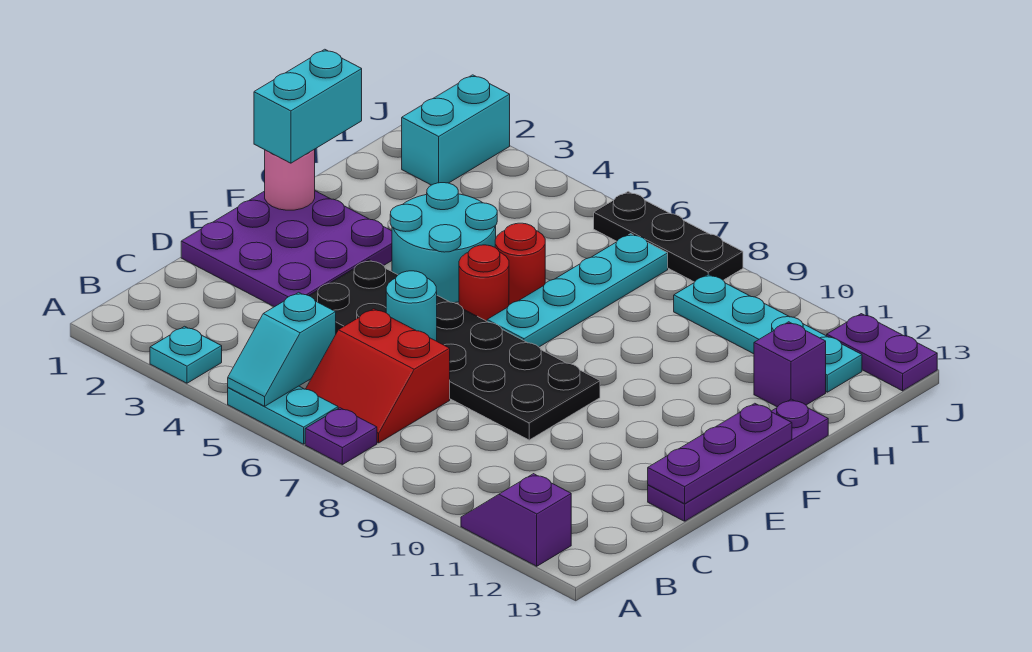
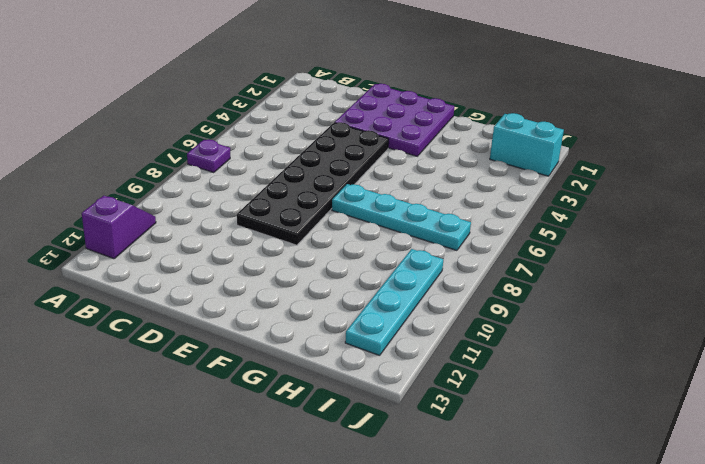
none -> cyan plate A3 level 1
none -> cyan plate A5:A6 level 1
none -> red slope B6:C7 level 1 top C

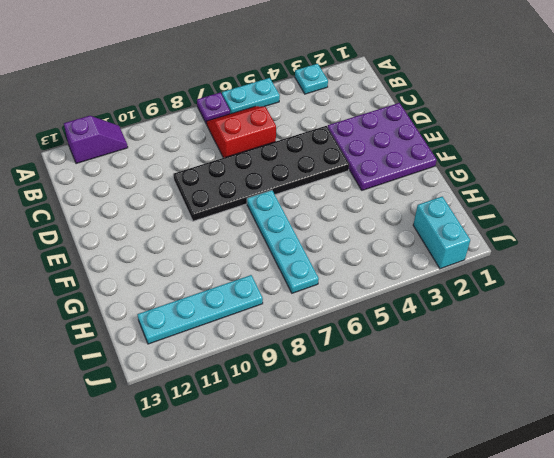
none -> purple plate D13:G13 level 1
none -> cyan round brick F4:G5 level 1
none -> red round brick F6 level 1

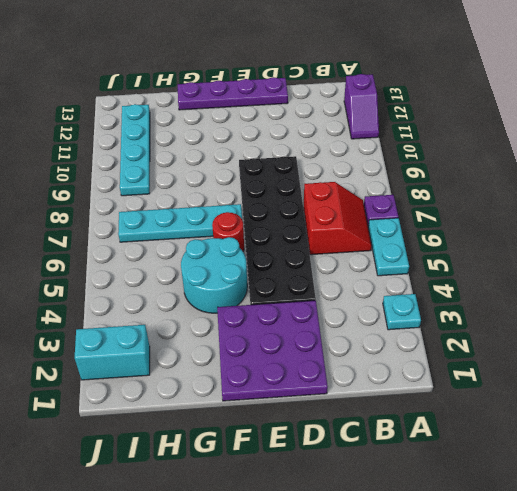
none -> red round brick G6 level 1
none -> purple brick H12 level 1
none -> black plate J6:J8 level 1

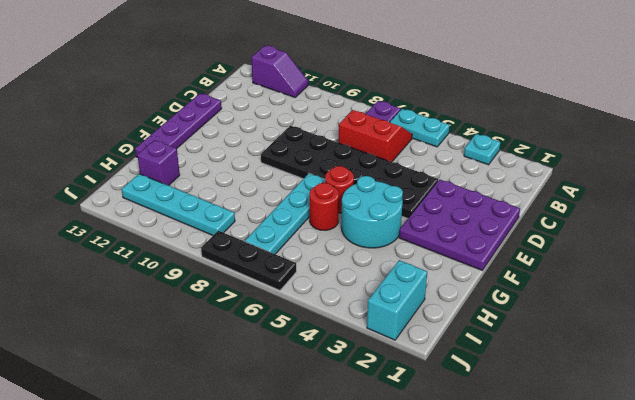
none -> purple plate J12:J13 level 1
none -> cyan slope A5:B5 level 2 top B
none -> cyan round brick D6 level 2

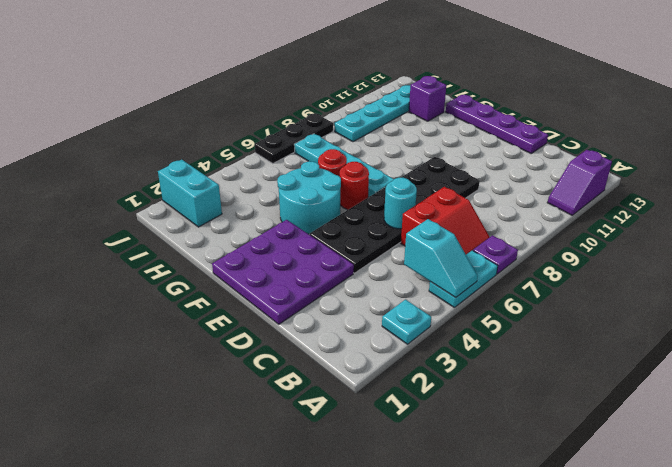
none -> purple plate J12:J13 level 1
none -> purple plate D13:F13 level 2
none -> pink round brick F1 level 2

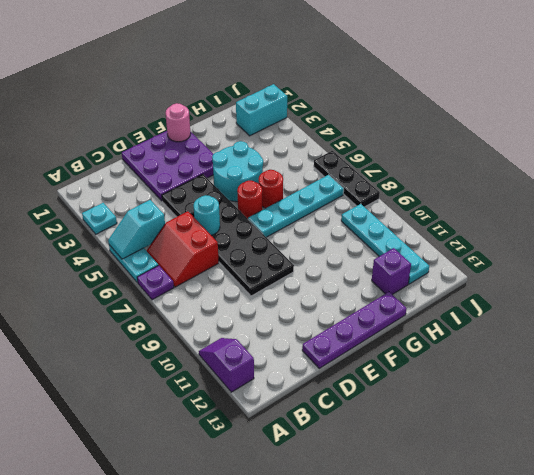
none -> purple plate J12:J13 level 1
none -> purple plate D13:F13 level 2
none -> cyan brick F1:G1 level 3

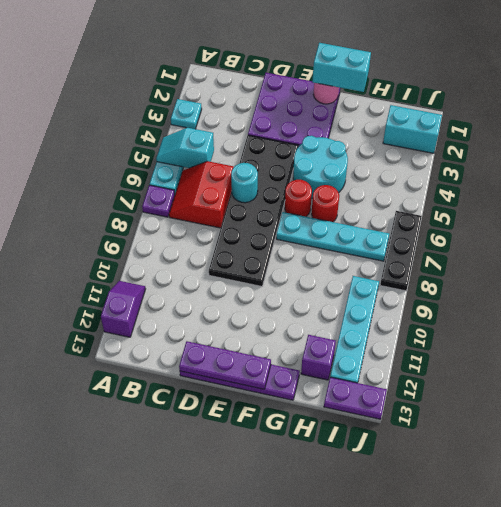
purple plate I13:J13 level 1 -> purple plate J12:J13 level 1

